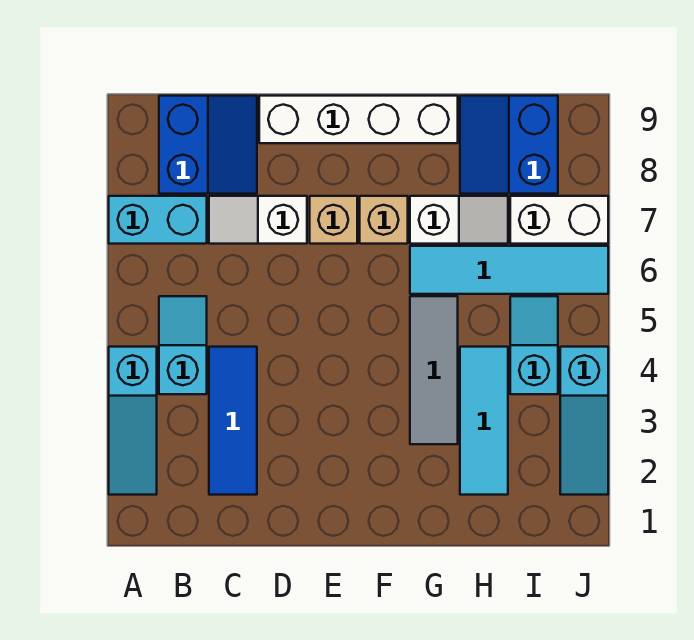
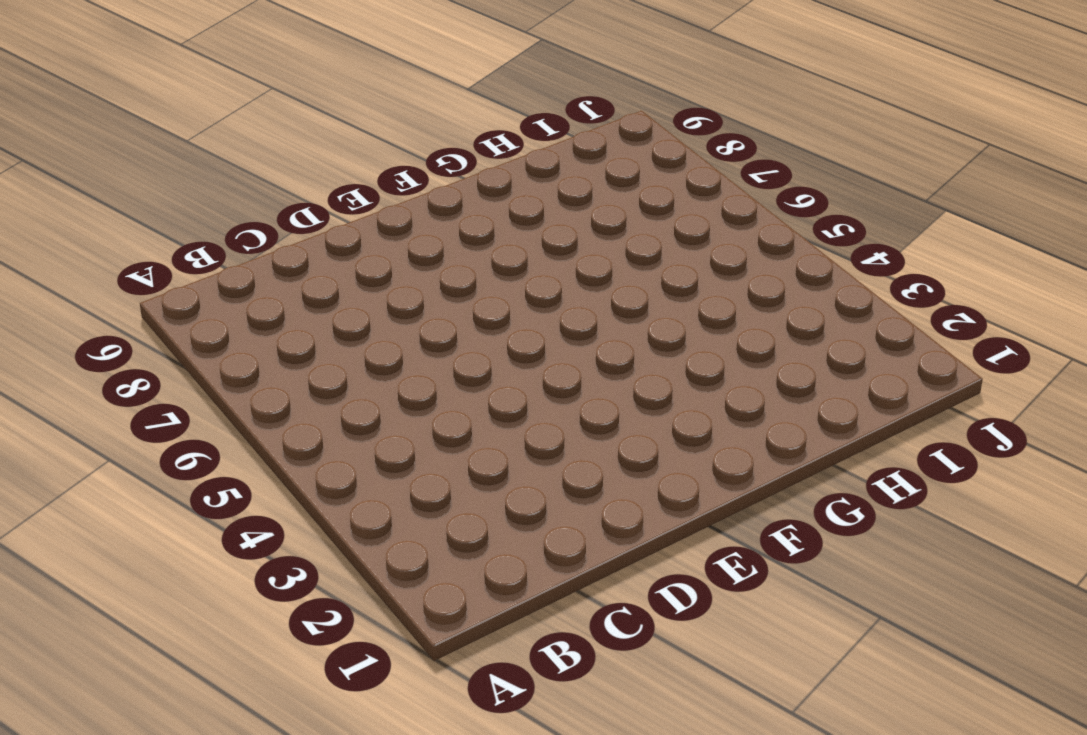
none -> cyan slope A2:A4 level 1 top 4
none -> cyan brick A7:B7 level 1
none -> cyan slope B4:B5 level 1 top 4

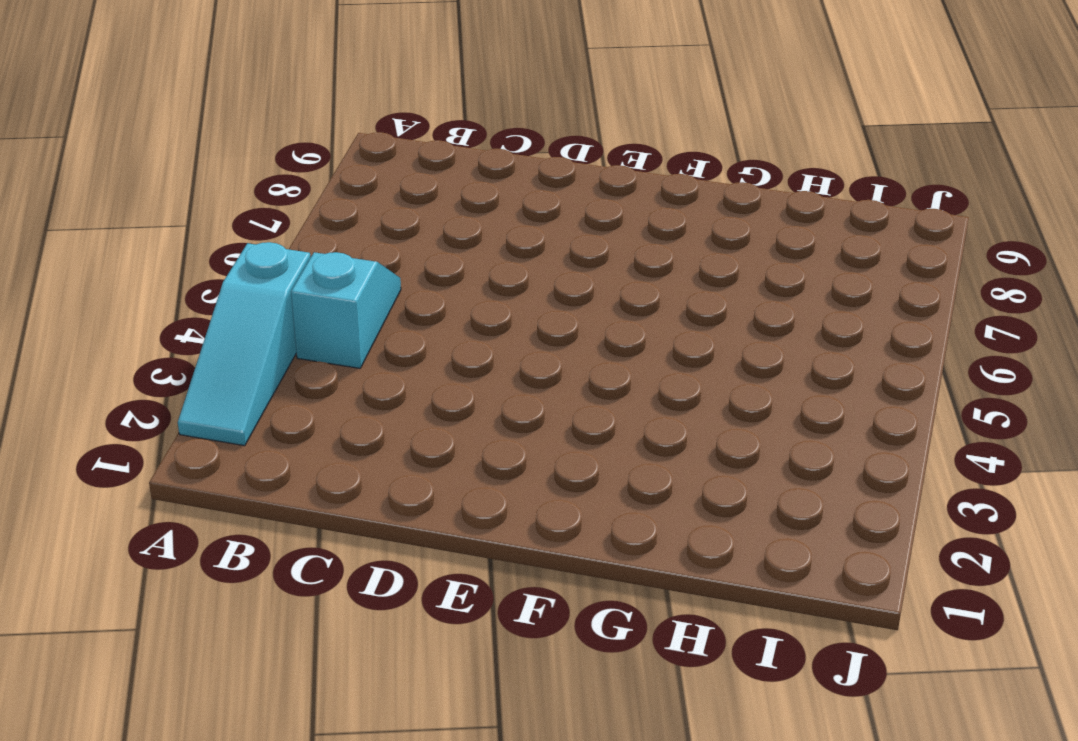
none -> cyan brick A7:B7 level 1
none -> blue slope B8:C9 level 1 top B
none -> blue tile C2:C4 level 1

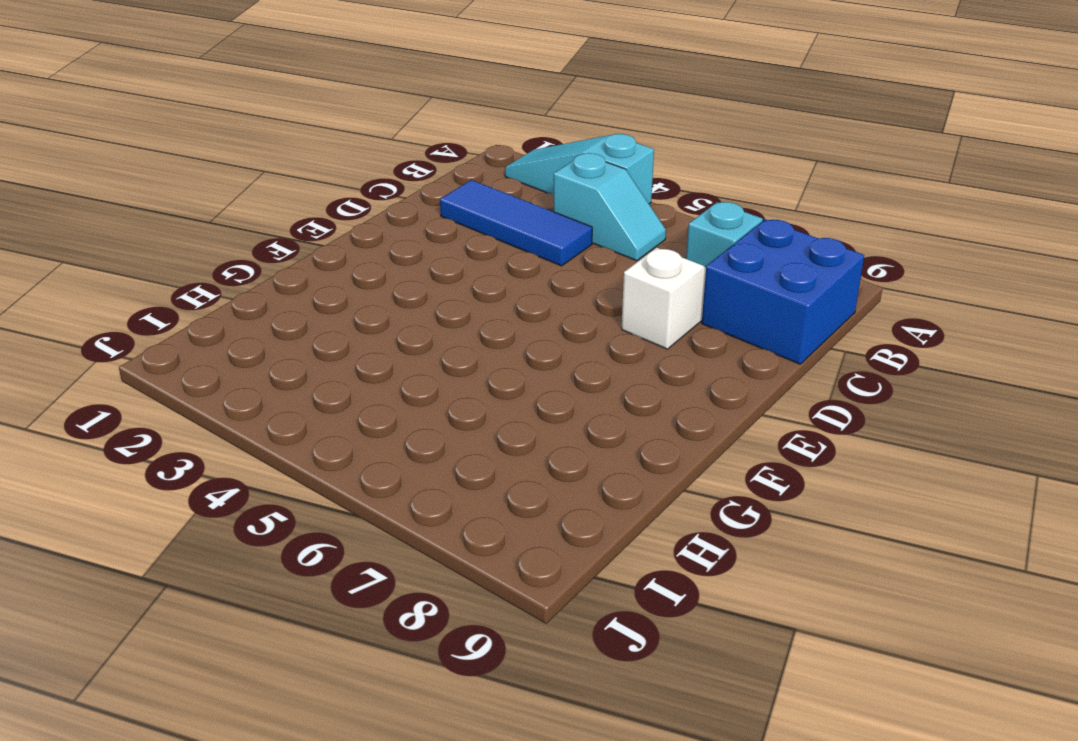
cyan brick B7 level 1 -> cyan brick A7:B7 level 1
blue brick B8:C9 level 1 -> blue slope B8:C9 level 1 top B
none -> white brick D9:G9 level 1
none -> tan brick E7 level 1
none -> tan brick F7 level 1

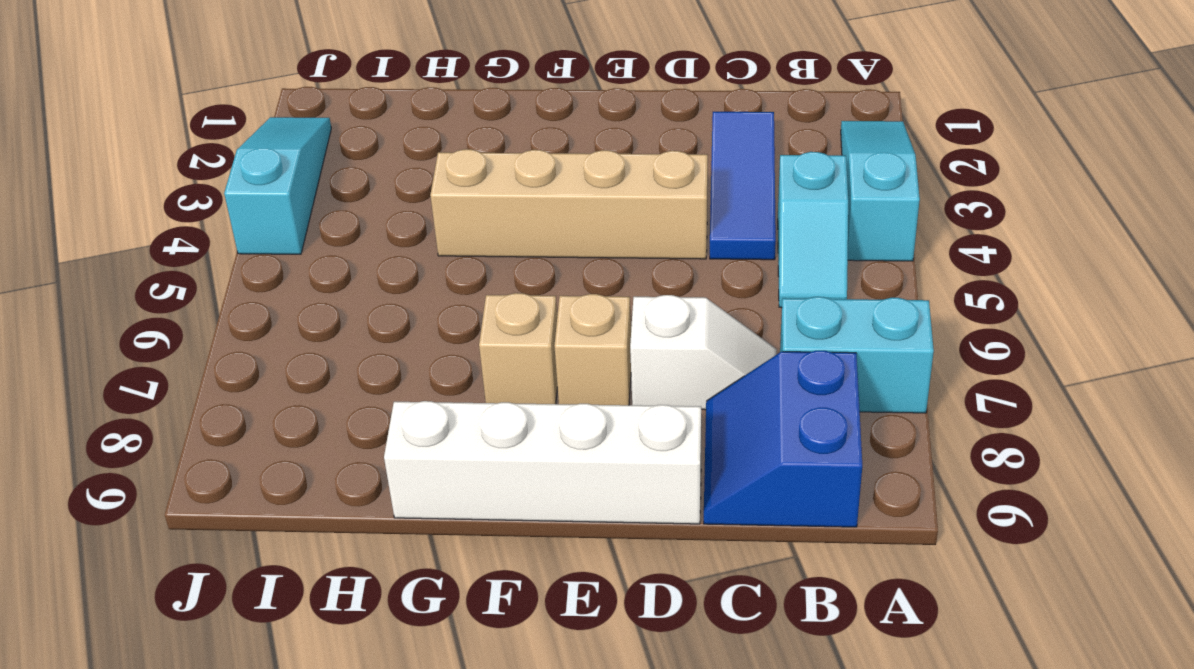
tan brick D4:G4 level 1 -> grey tile G3:G5 level 1
none -> cyan tile G6:J6 level 1
none -> white slope G7:H7 level 1 top G
none -> cyan tile H2:H4 level 1

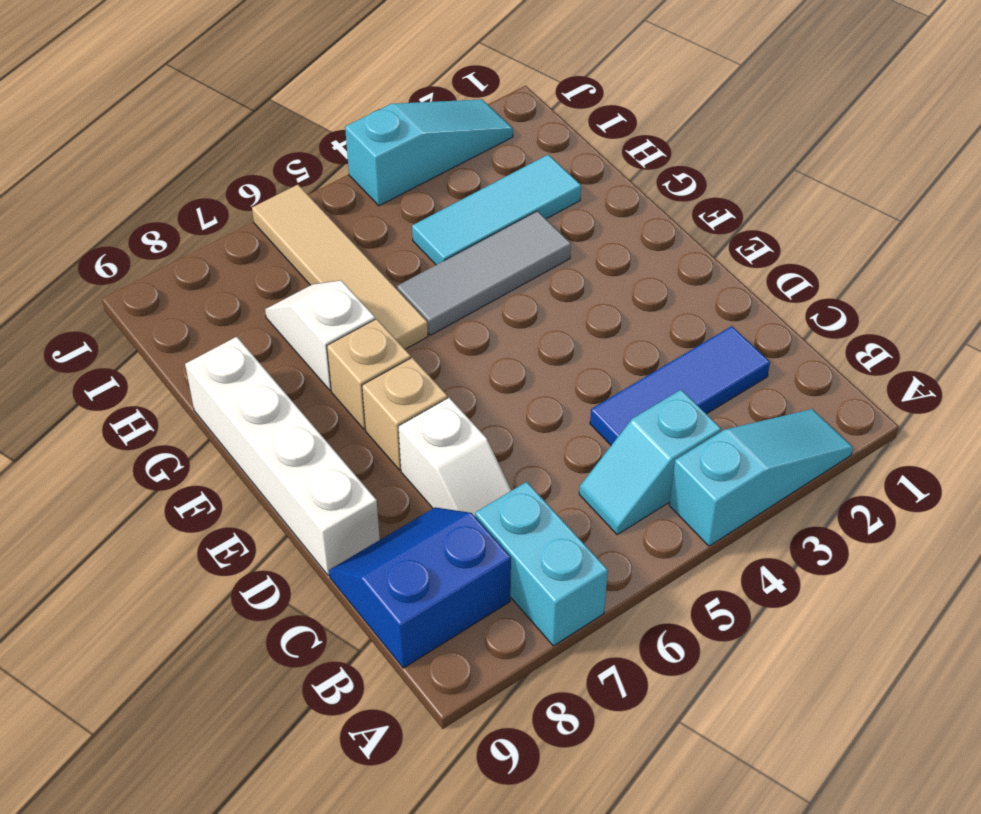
tan tile G6:J6 level 1 -> cyan tile G6:J6 level 1
none -> blue slope H8:I9 level 1 top I
none -> cyan slope I4:I5 level 1 top 4
none -> white brick I7:J7 level 1

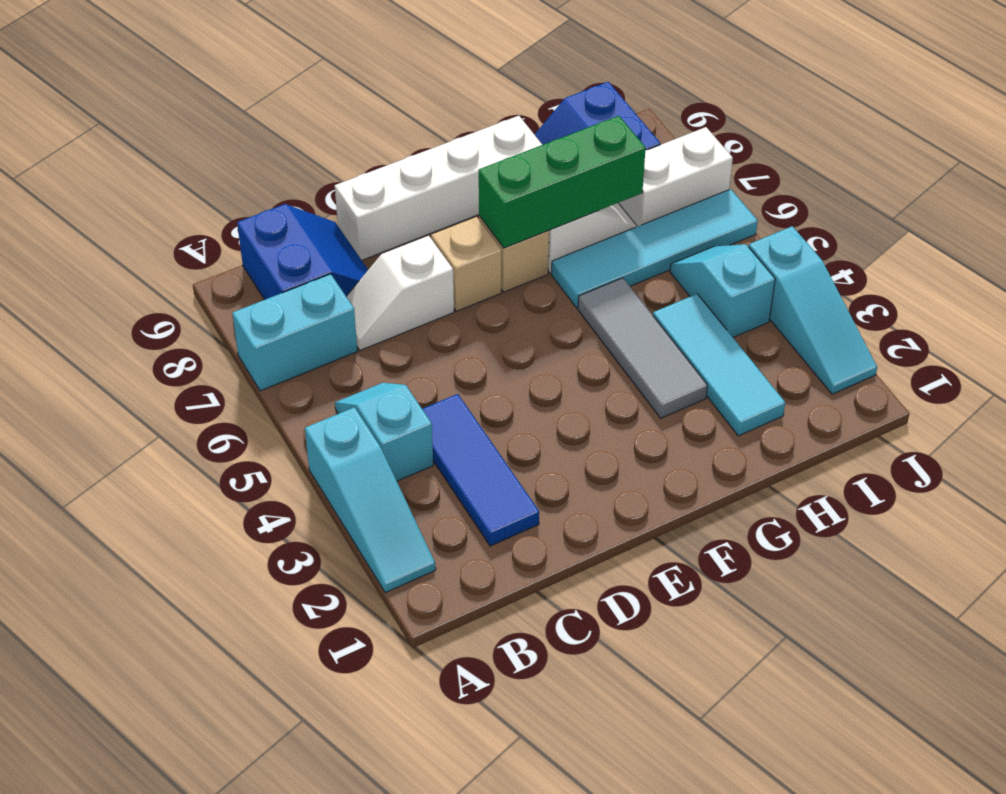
green brick F7:H7 level 2 -> none

